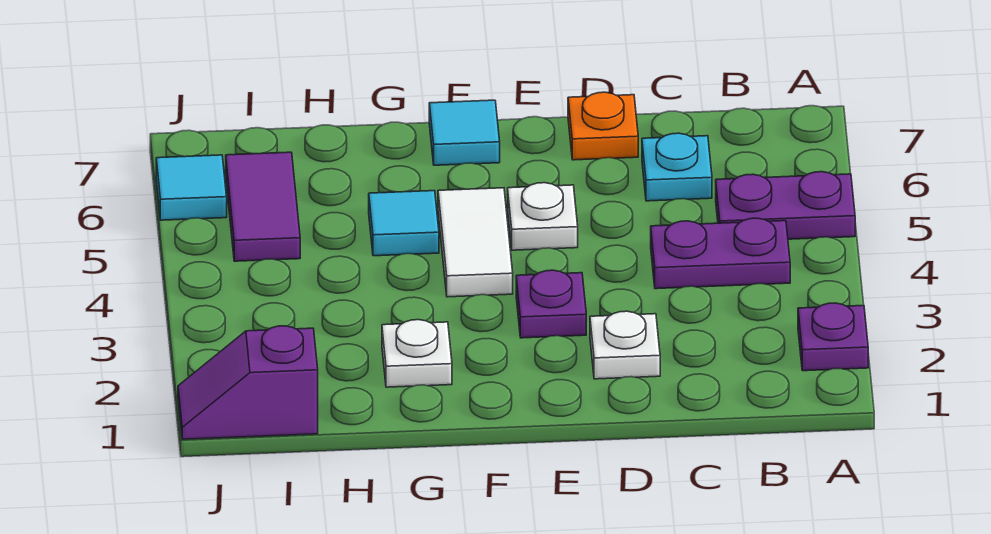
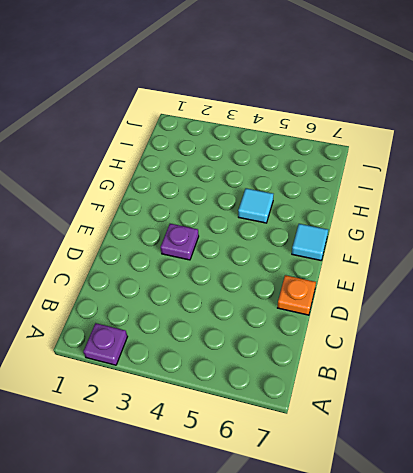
none -> purple plate A5:B5 level 1
none -> purple plate B4:C4 level 1
none -> cyan plate C6 level 1

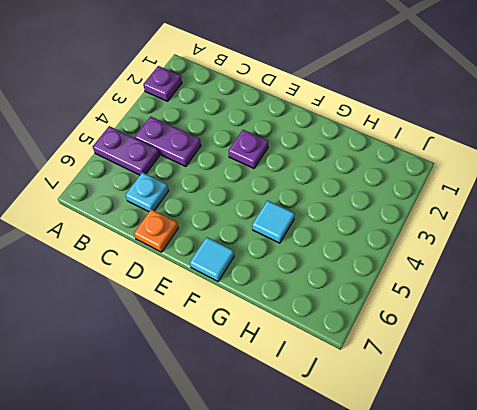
none -> white plate D2 level 1
none -> white plate E5 level 1
none -> white tile F4:F5 level 1

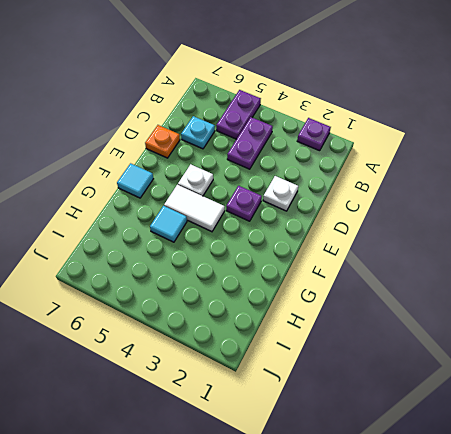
none -> white plate G2 level 1
none -> purple slope I1:J1 level 1 top I
none -> purple tile I5:I6 level 1

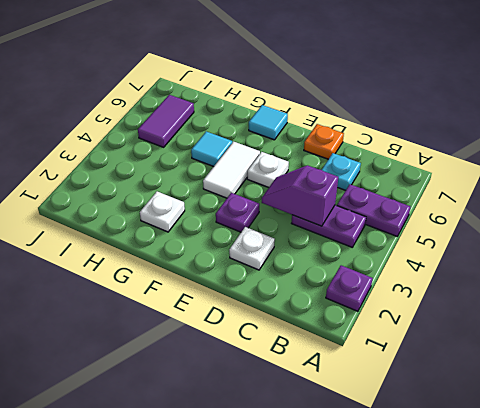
purple slope C4:D4 level 2 top C -> purple slope I1:J1 level 1 top I
none -> cyan tile J6 level 1

